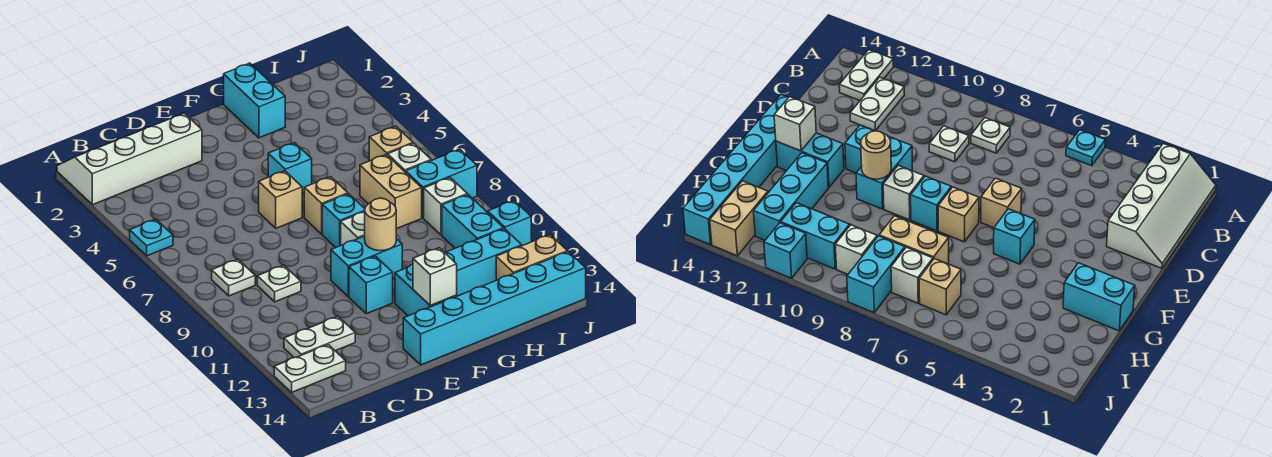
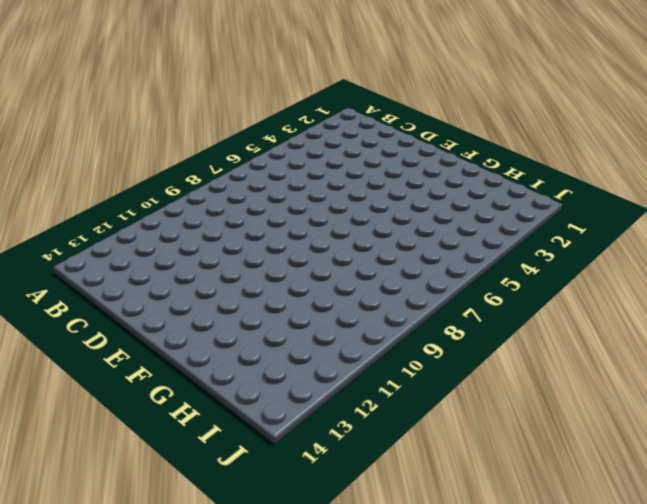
none -> white slope A1:D2 level 1 top 2
none -> cyan plate A5 level 1
none -> white plate A13:B13 level 1

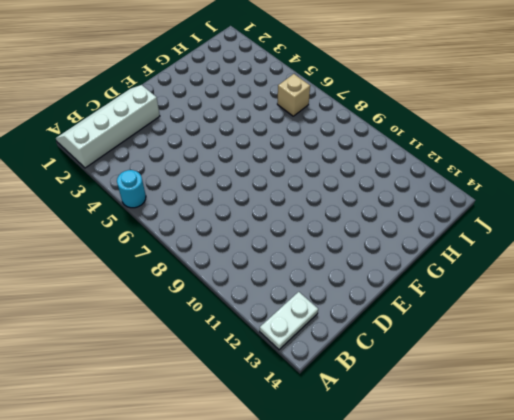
cyan round brick A5 level 1 -> cyan plate A5 level 1
none -> white plate B8 level 1
none -> white plate B12:C12 level 1
none -> white plate C9 level 1

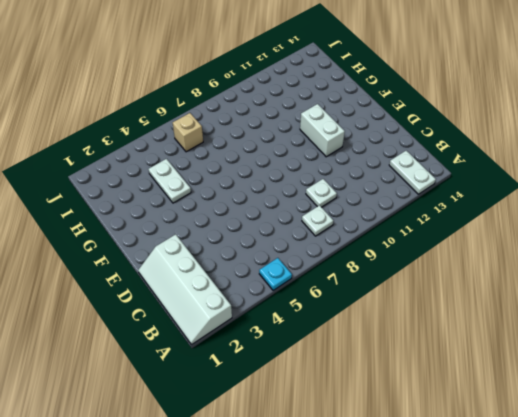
white brick E11:F11 level 1 -> cyan brick E11 level 1
white plate G4:H4 level 1 -> white plate B12:C12 level 1
none -> tan brick E6 level 1
none -> cyan brick E10:F10 level 1
none -> cyan brick E14:J14 level 1

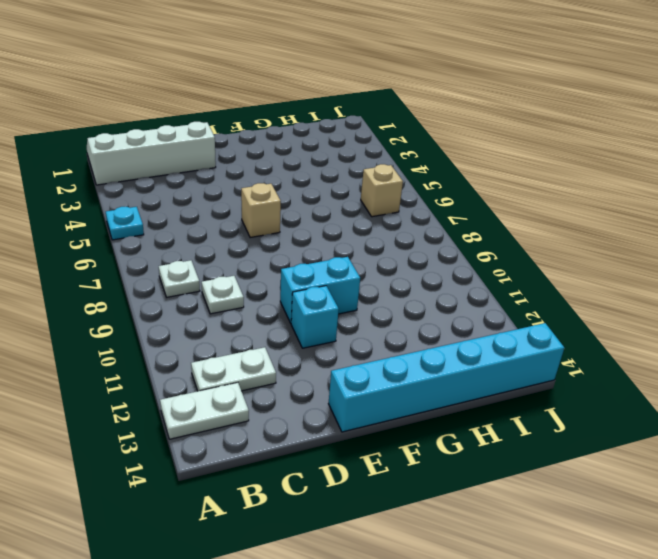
none -> cyan brick F5 level 1
none -> tan brick F7 level 1
none -> cyan brick F8 level 1

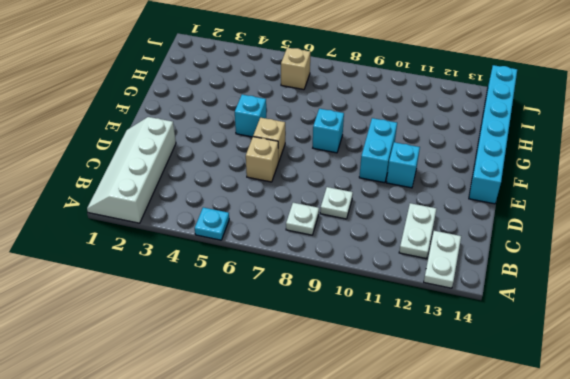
tan brick D6 level 1 -> tan brick F7 level 1
none -> white brick F9 level 1
none -> cyan brick F12:F13 level 1
none -> cyan brick G1:G2 level 1

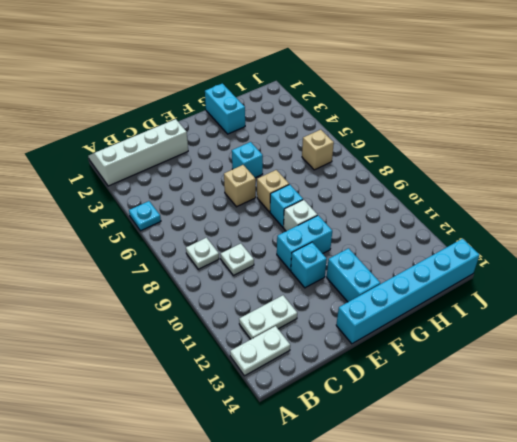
none -> cyan brick G12:I12 level 1
none -> tan brick H7:H8 level 1
none -> white brick I7 level 1

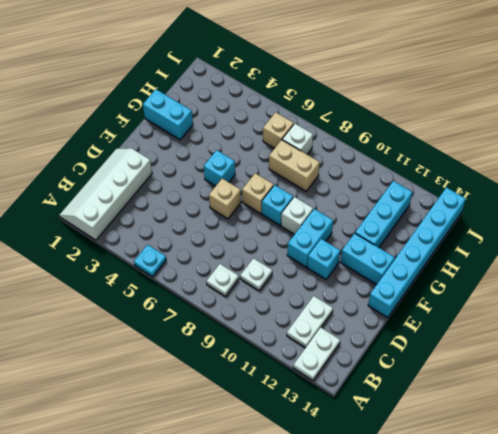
none -> cyan brick I8:J8 level 1
none -> white brick I9 level 1
none -> cyan brick I10:I11 level 1

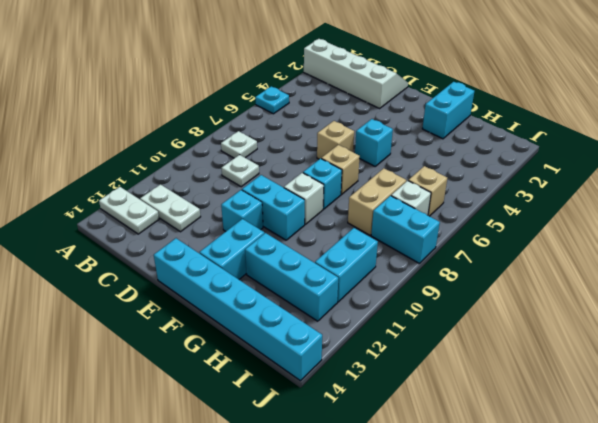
none -> white brick I9 level 1
none -> tan brick I13:J13 level 1
none -> cyan brick J11 level 1

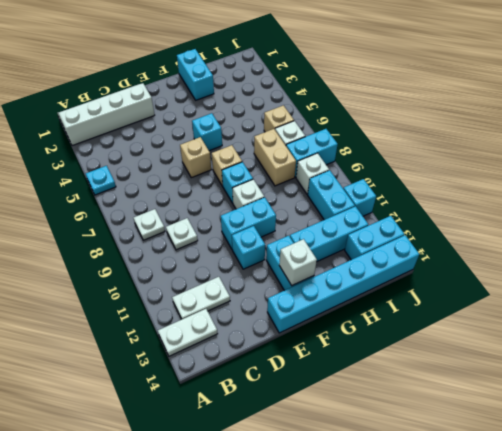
cyan brick I13:J13 level 1 -> tan brick I13:J13 level 1
none -> tan round brick F10 level 2

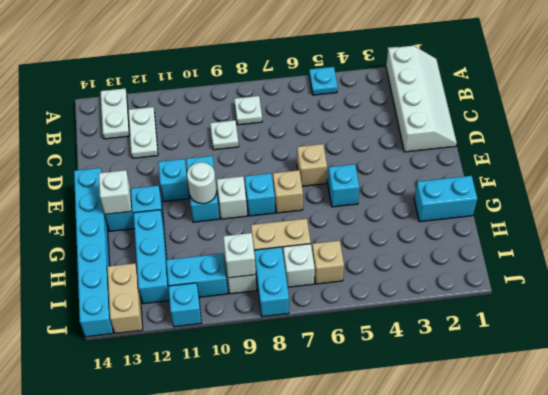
white round brick F10 level 2 -> tan round brick F10 level 2
white brick I9 level 2 -> none

